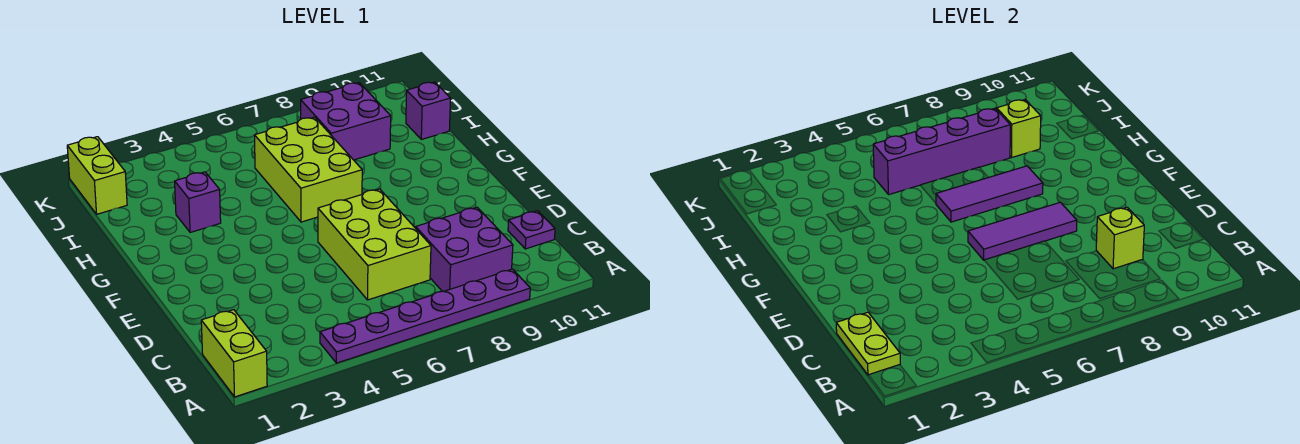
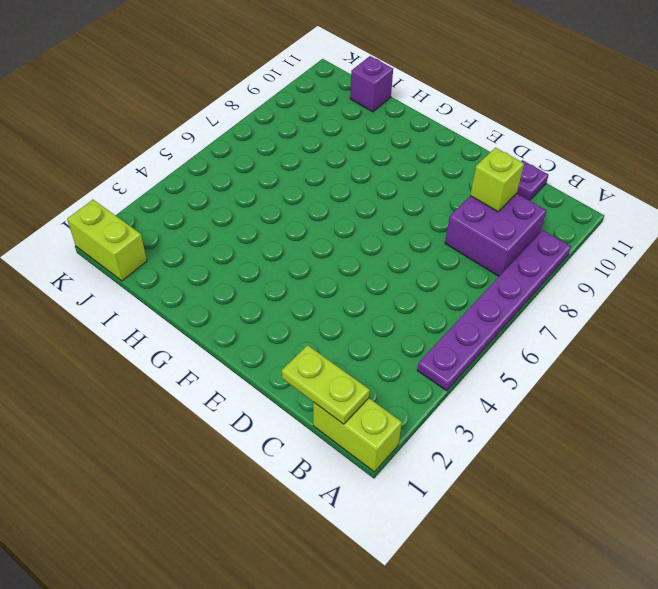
none -> lime brick C6:E7 level 1
none -> lime brick G6:I7 level 1
none -> purple brick H3 level 1

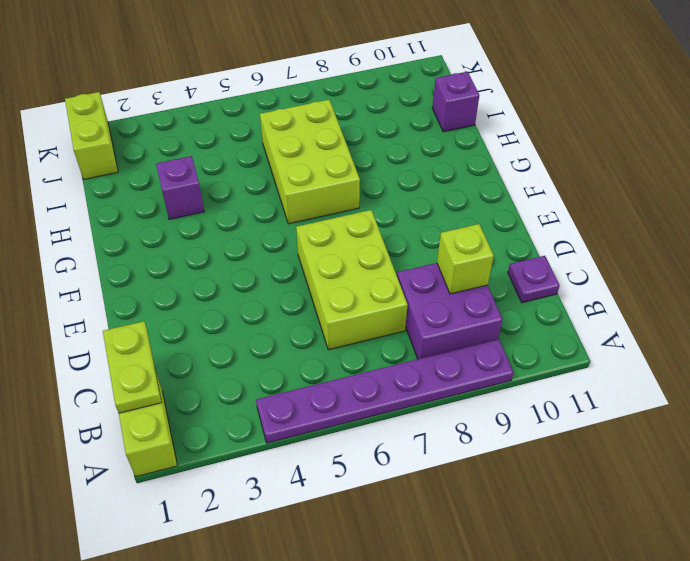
none -> purple brick I8:J9 level 1
none -> purple tile E6:E8 level 2
none -> purple tile G6:G8 level 2

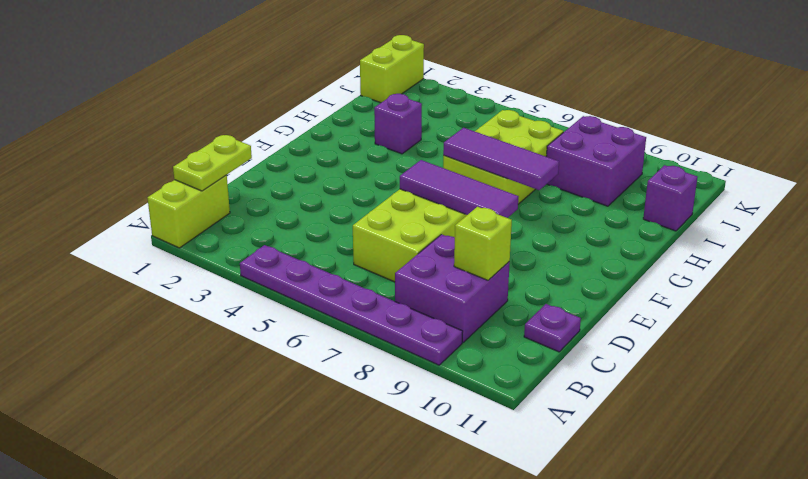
none -> purple brick I5:I8 level 2
none -> lime brick I9 level 2

